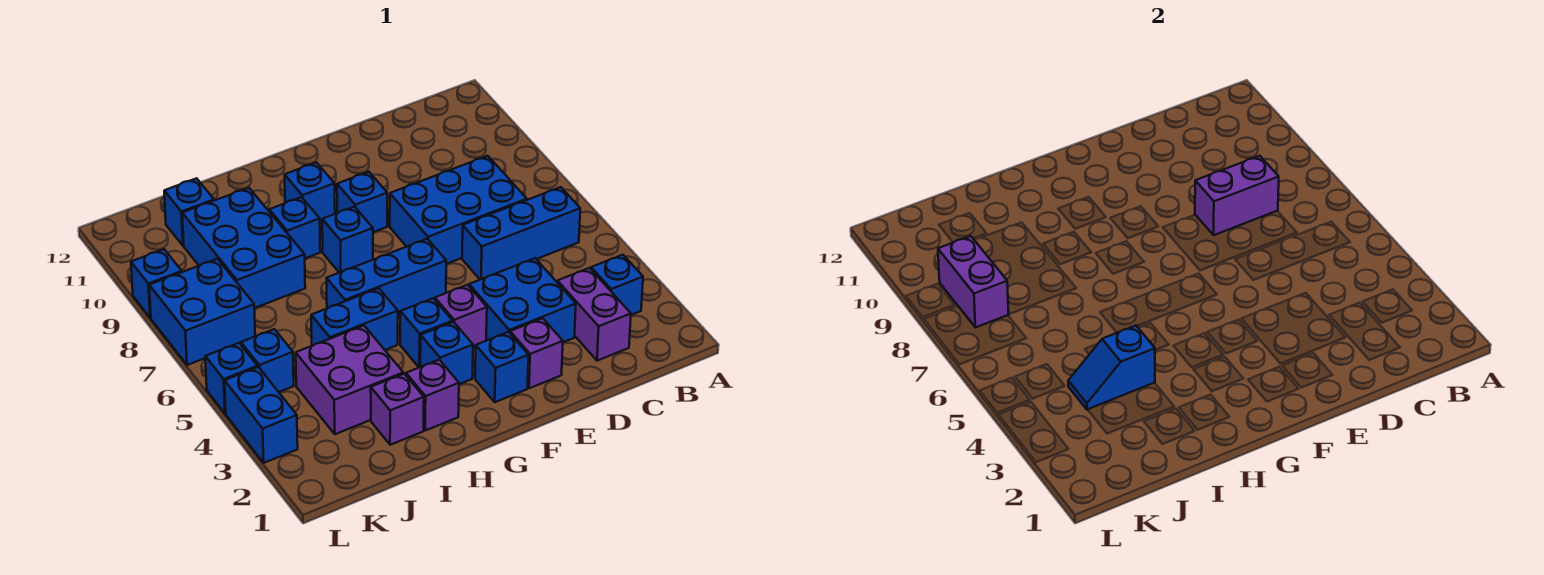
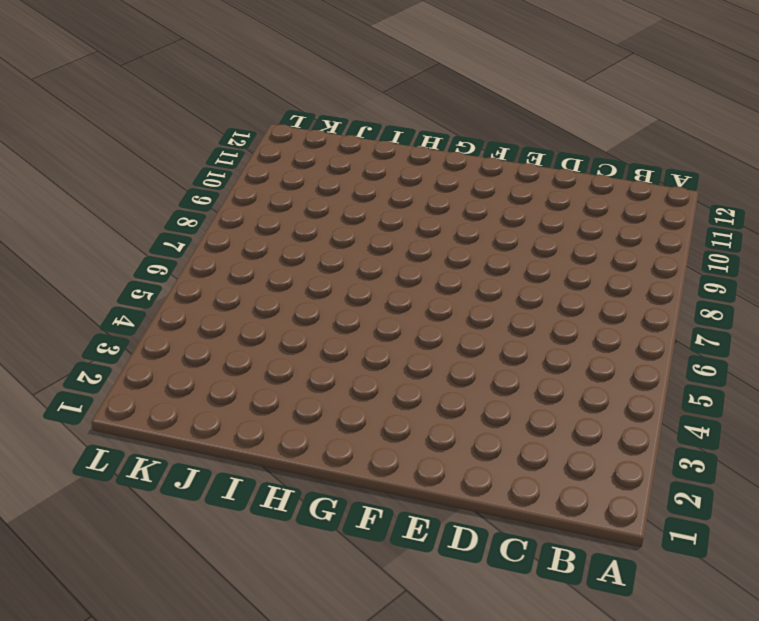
none -> blue brick B3 level 1
none -> blue brick B6:D6 level 1
none -> purple brick C2:C3 level 1

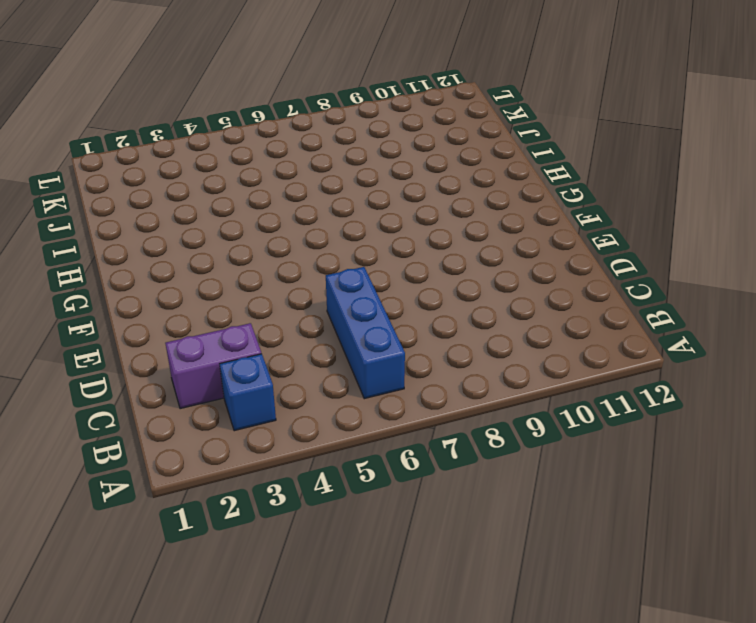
none -> blue brick C7:E8 level 1
none -> blue brick D3:E4 level 1
none -> purple brick E2 level 1

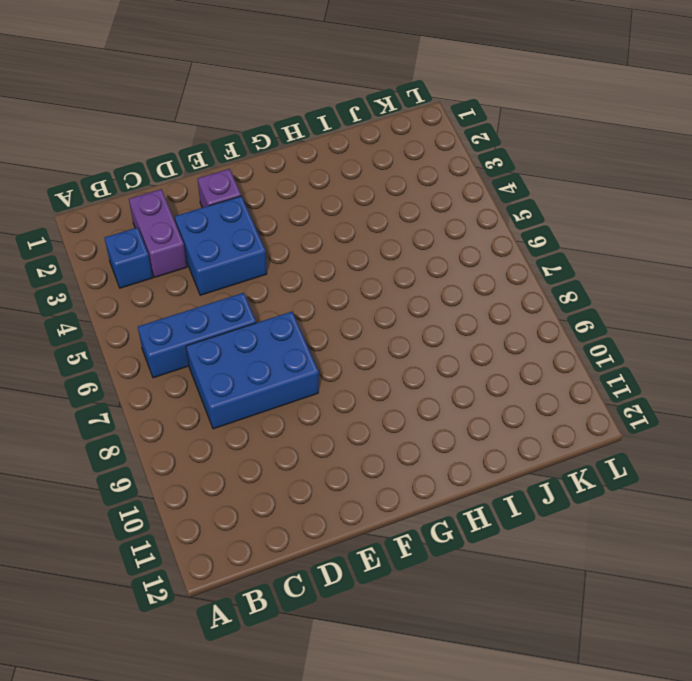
none -> blue brick F2 level 1
none -> purple brick F4 level 1
none -> blue brick F6:H6 level 1

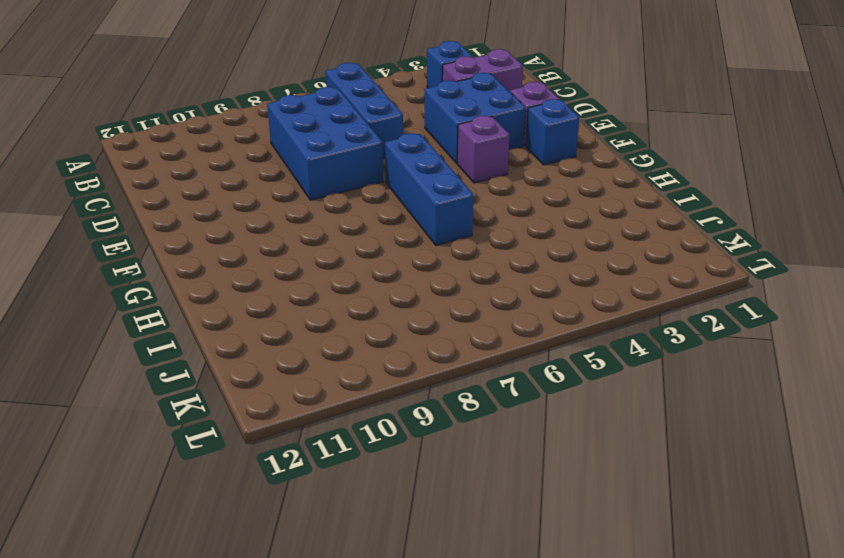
none -> blue brick F9 level 1
none -> blue brick G3 level 1
none -> blue brick G4 level 1

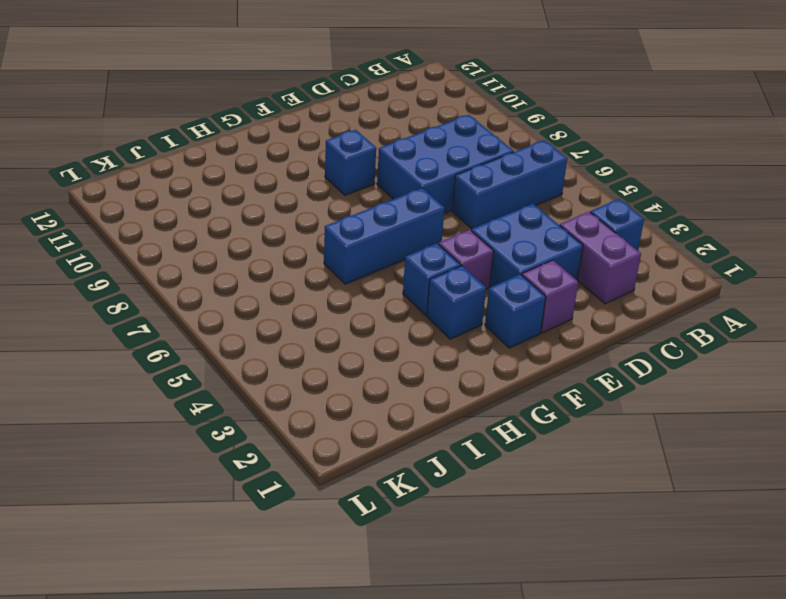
none -> blue brick G8 level 1
none -> blue brick G10 level 1
none -> purple brick H2 level 1

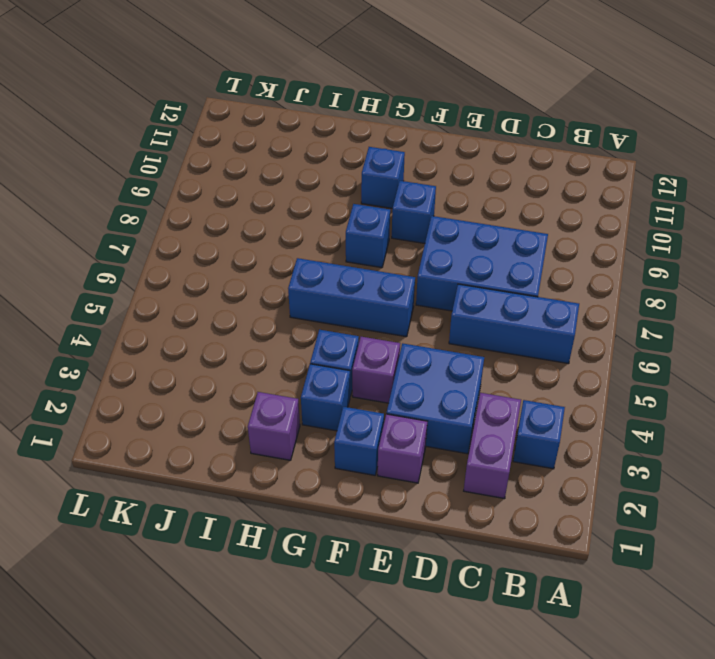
none -> blue brick H5:I5 level 1
none -> blue brick H9 level 1
none -> purple brick I2 level 1

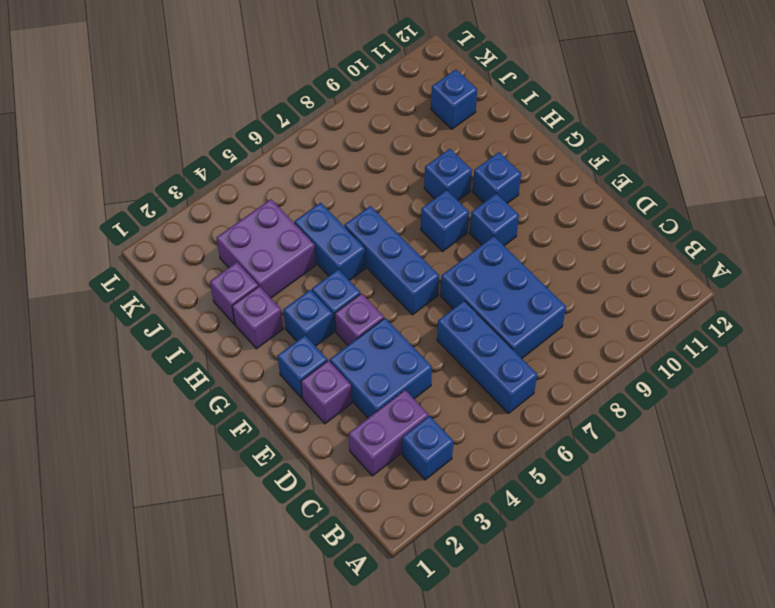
none -> blue brick I8:J10 level 1
none -> blue brick K5 level 1
none -> blue brick K7:L8 level 1

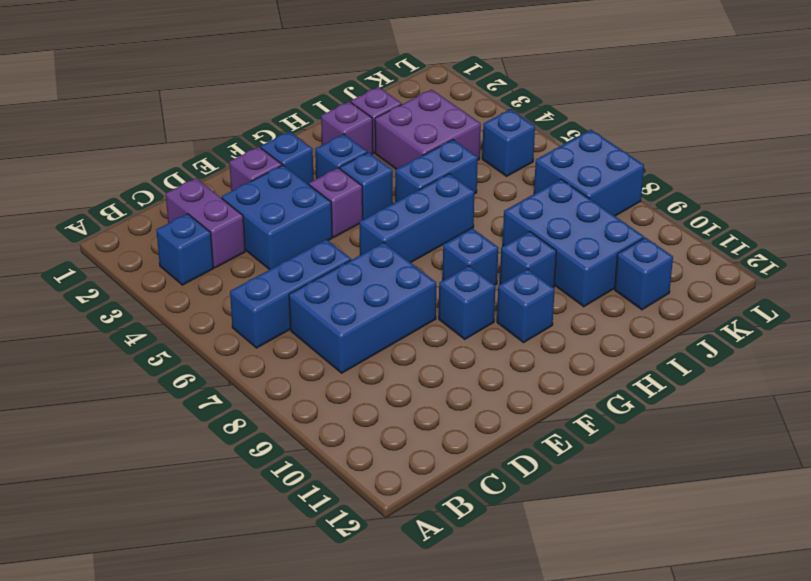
none -> blue brick L3:L4 level 1
none -> blue brick L5 level 1
none -> blue brick L9 level 1

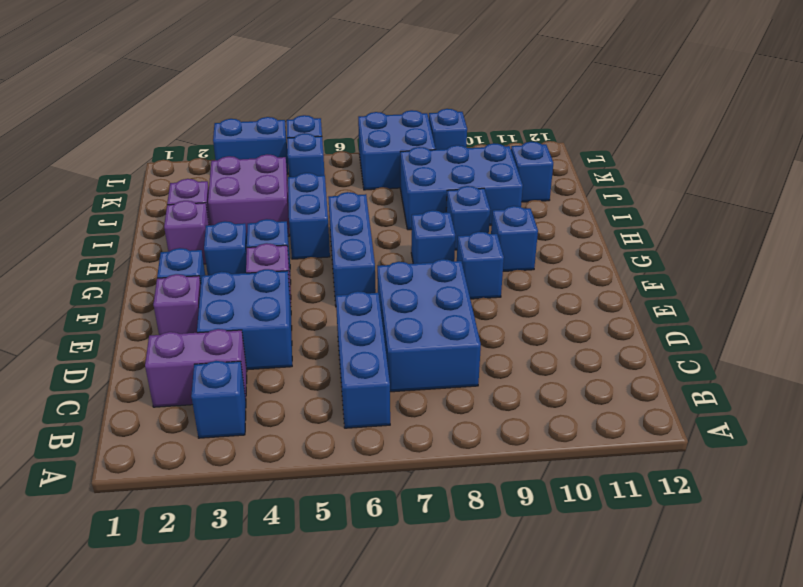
none -> purple brick C8:D8 level 2
none -> blue slope I4:J4 level 2 top I
none -> purple brick K8:K9 level 2

